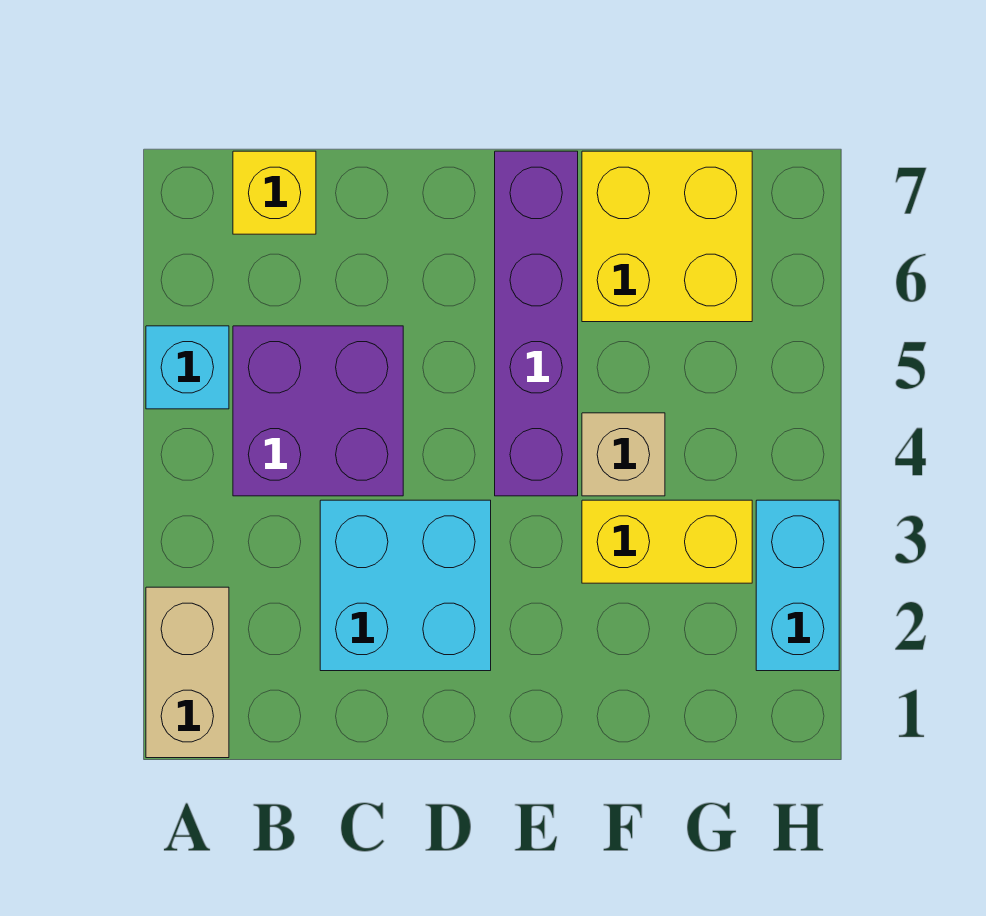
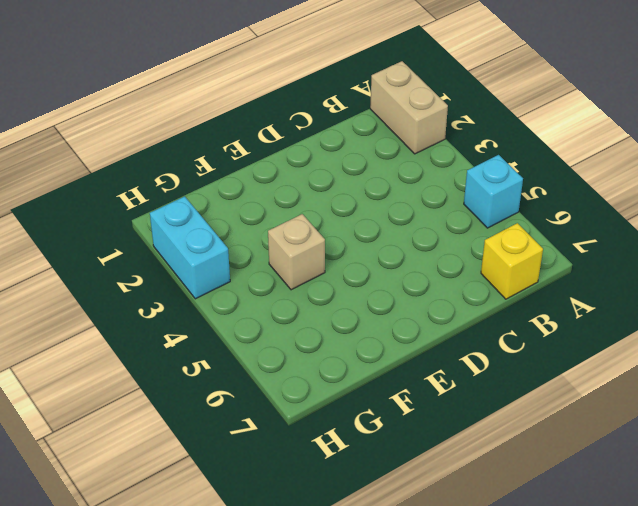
none -> purple brick B4:C5 level 1
none -> cyan brick C2:D3 level 1

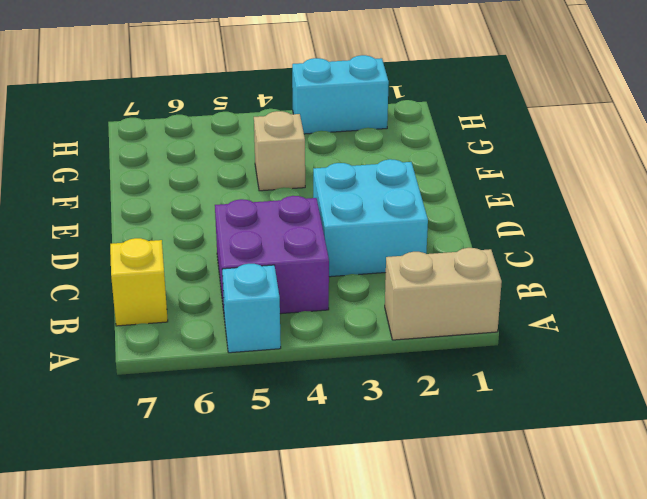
none -> purple brick E4:E7 level 1
none -> yellow brick F3:G3 level 1

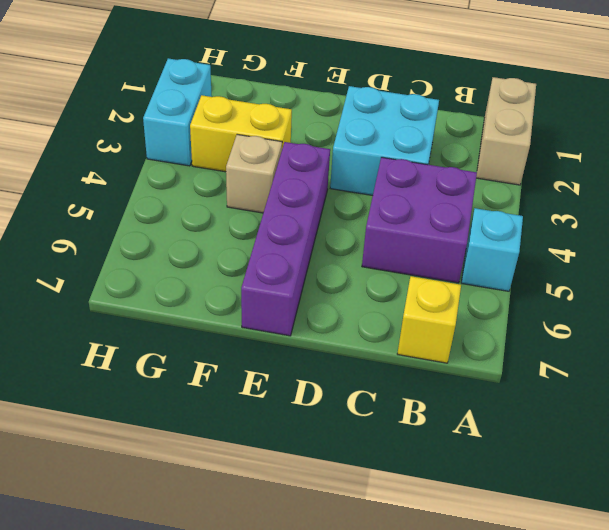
none -> yellow brick F6:G7 level 1

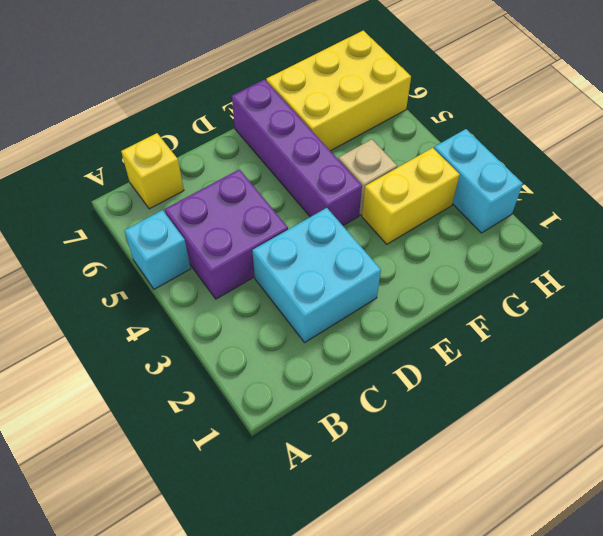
yellow brick F6:H7 level 1 -> yellow brick F6:G7 level 1
none -> tan brick A1:A2 level 1

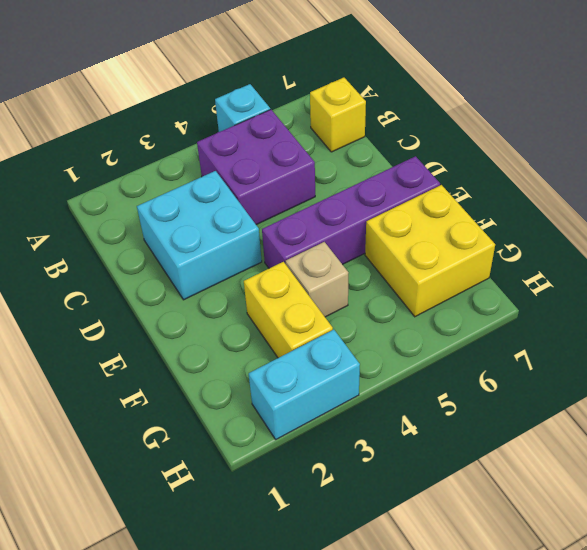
none -> tan brick A1:A2 level 1

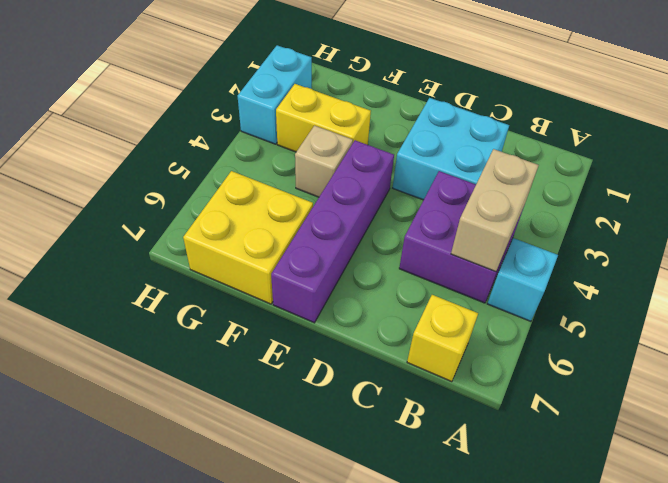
tan brick B4:B5 level 2 -> tan brick A1:A2 level 1

